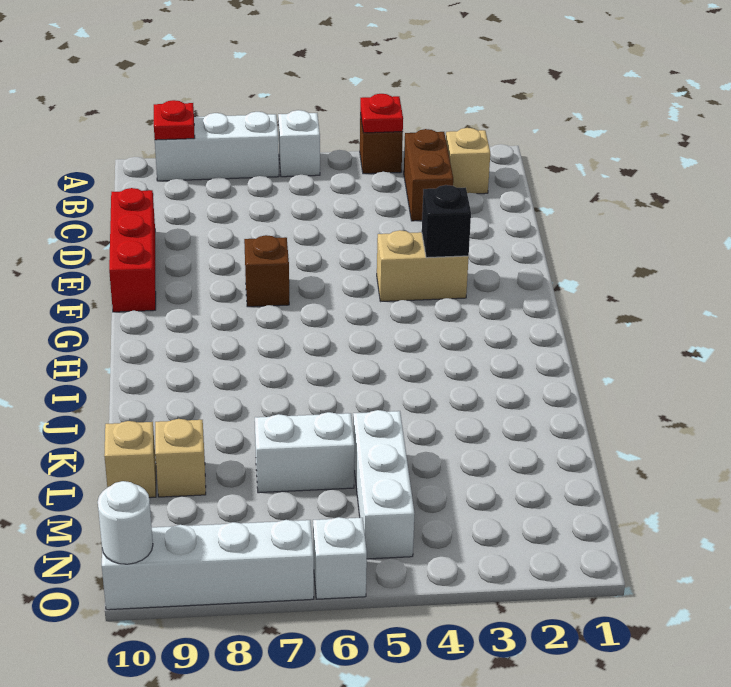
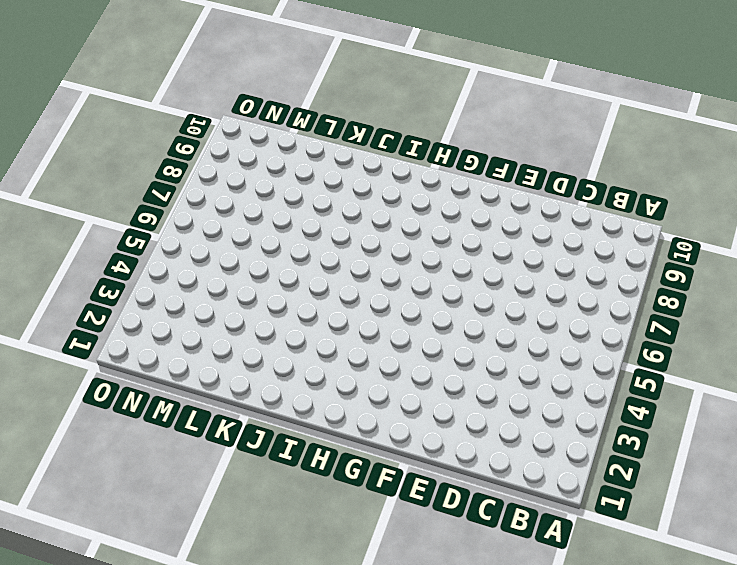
none -> brown brick A4 level 1
none -> white brick A6 level 1
none -> white brick A7:A9 level 1

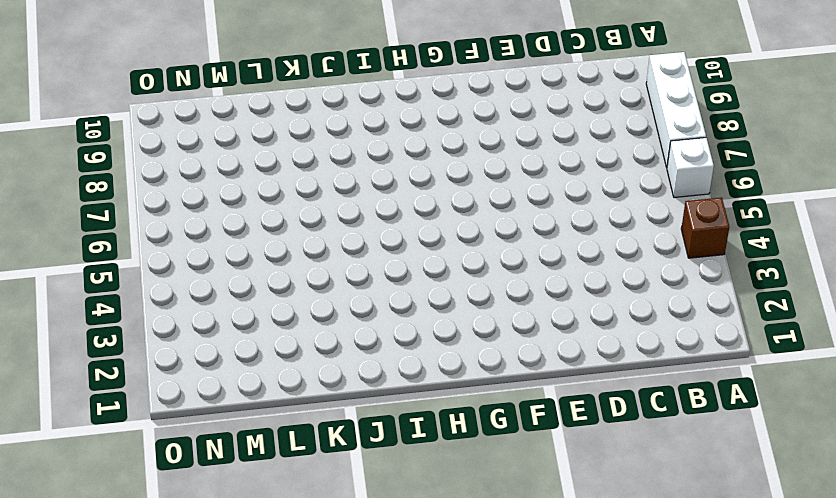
none -> tan brick B2 level 1
none -> brown brick B3:C3 level 1
none -> red brick D10:F10 level 1

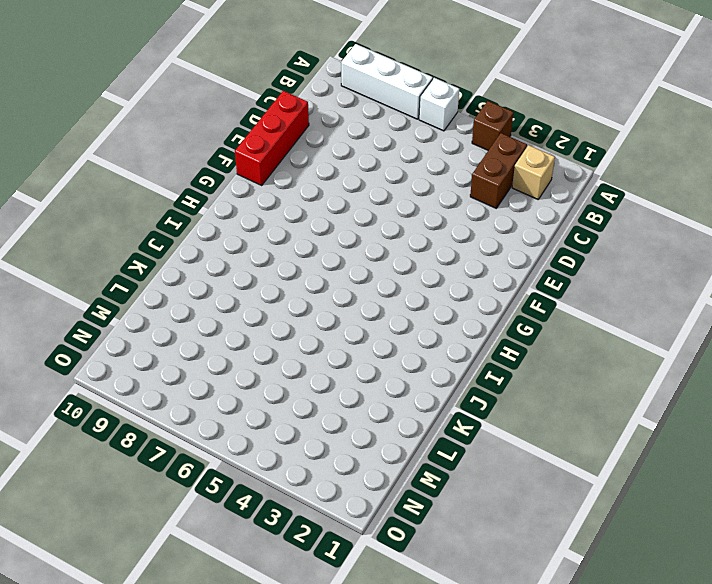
none -> tan brick F3:F4 level 1
none -> brown brick F7 level 1
none -> white brick L5:N5 level 1

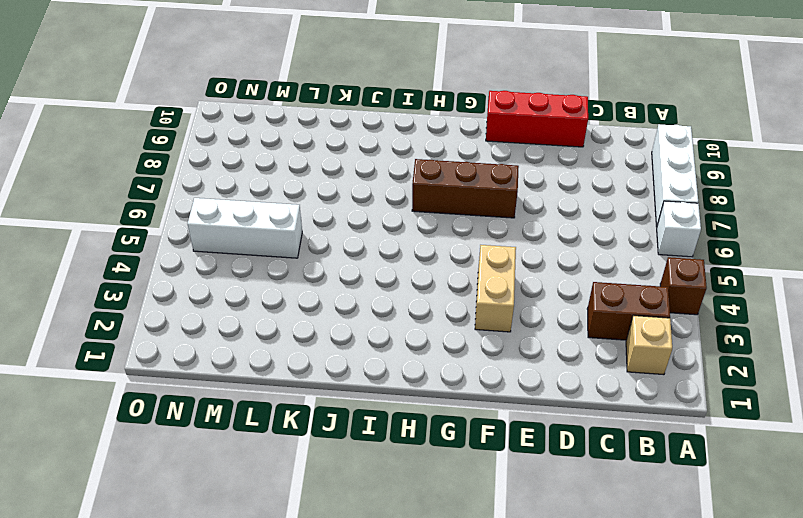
brown brick F7:H7 level 1 -> brown brick F7 level 1
none -> white brick L6:L7 level 1
none -> tan brick L9 level 1
none -> tan brick L10 level 1

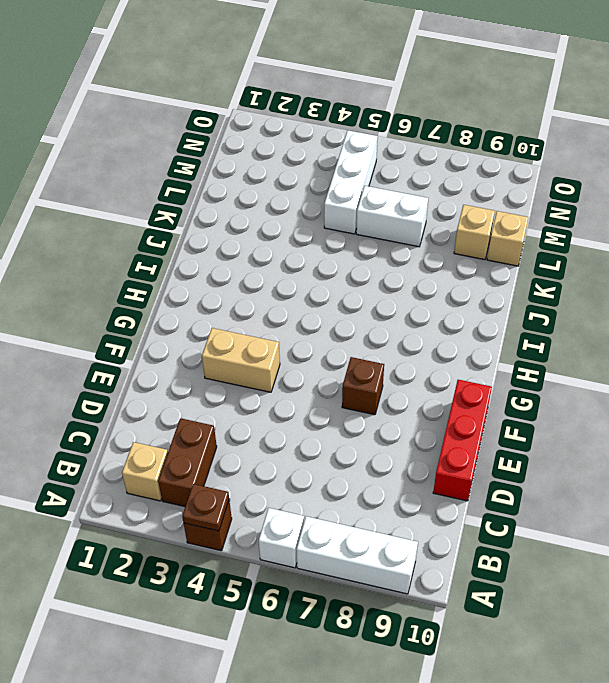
brown plate A4 level 2 -> red plate A4 level 2
none -> white brick O6 level 1
none -> white brick O7:O10 level 1
none -> red plate A9 level 2

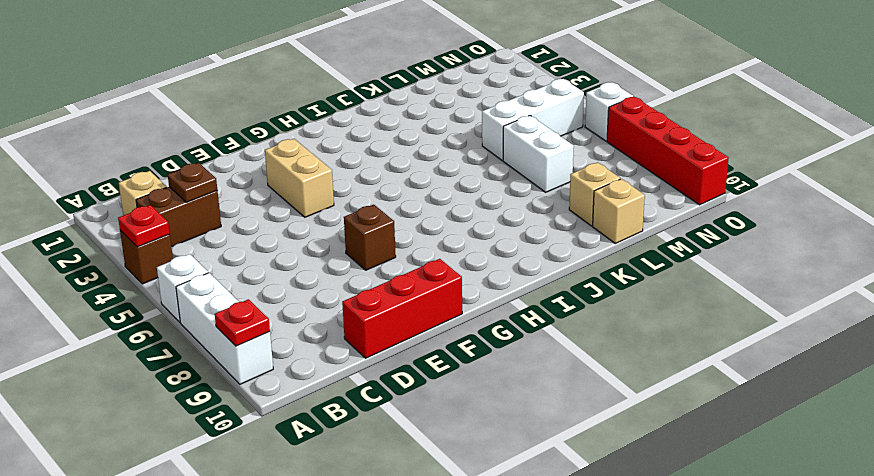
brown plate C3 level 2 -> none
red brick O7:O10 level 1 -> white brick O7:O10 level 1
none -> black brick F3 level 2
none -> white round brick O10 level 2

